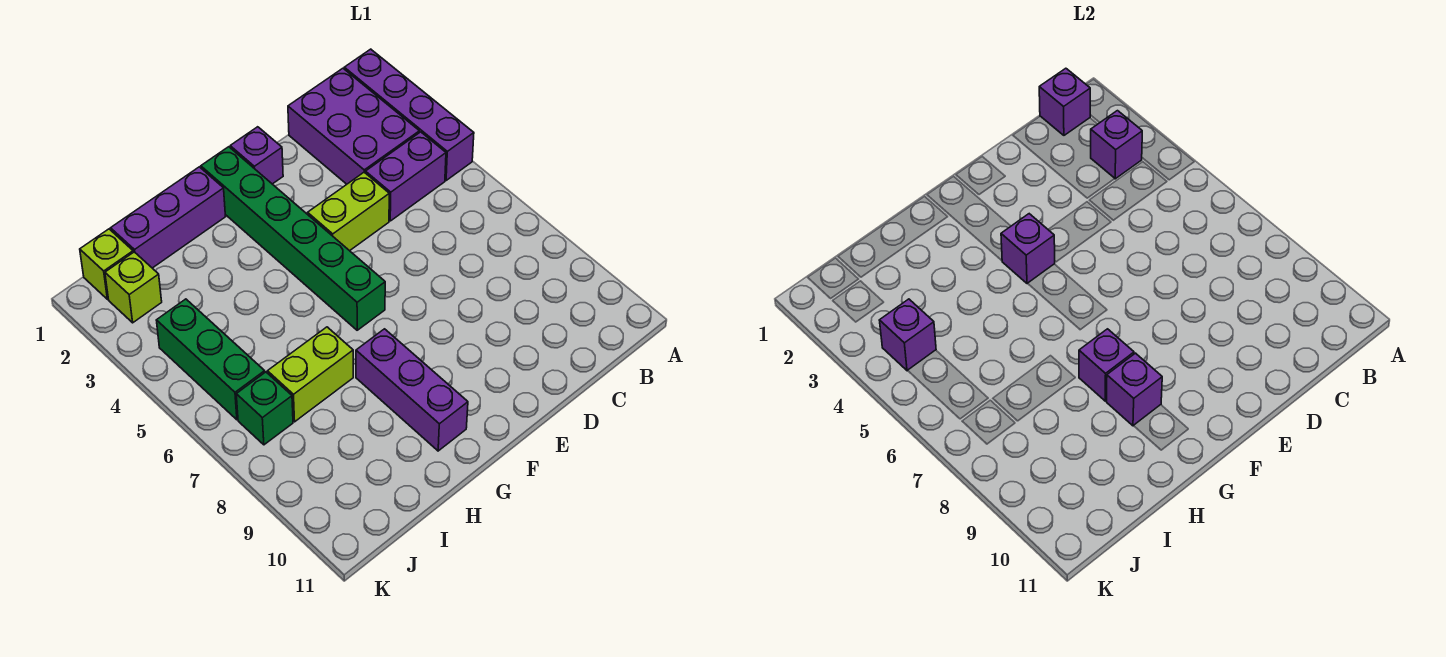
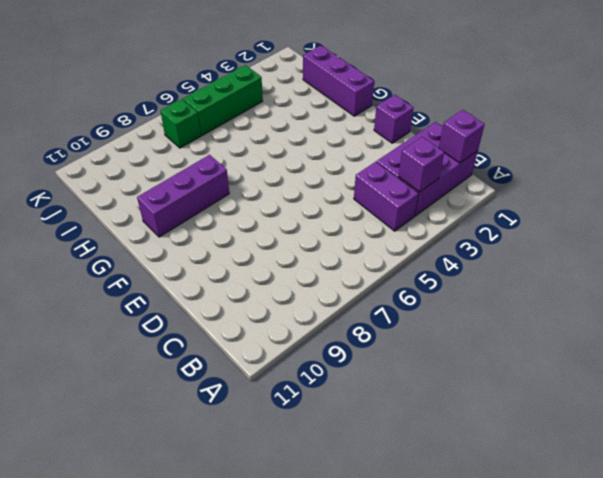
none -> purple brick A1:A4 level 1
none -> lime brick D4:E4 level 1
none -> green brick F1:F6 level 1

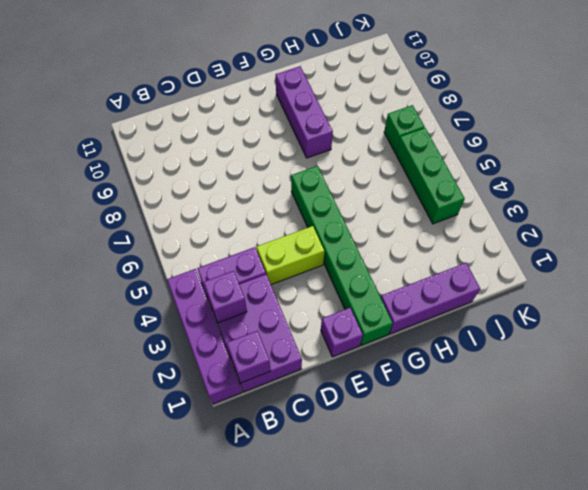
none -> lime brick H7:I7 level 1
none -> lime brick J1 level 1
none -> lime brick J2 level 1

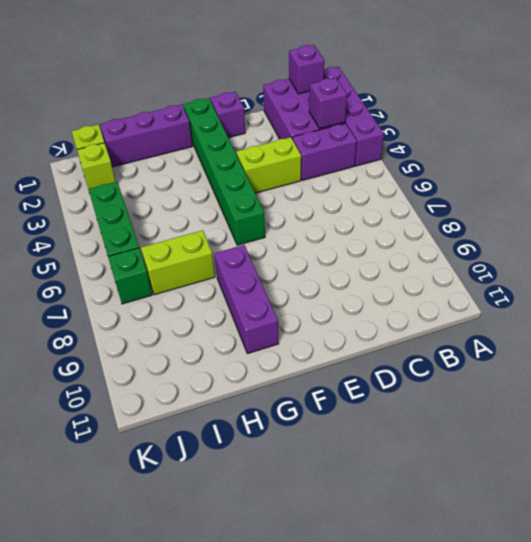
none -> purple brick F4 level 2
none -> purple brick G8 level 2
none -> purple brick G9 level 2

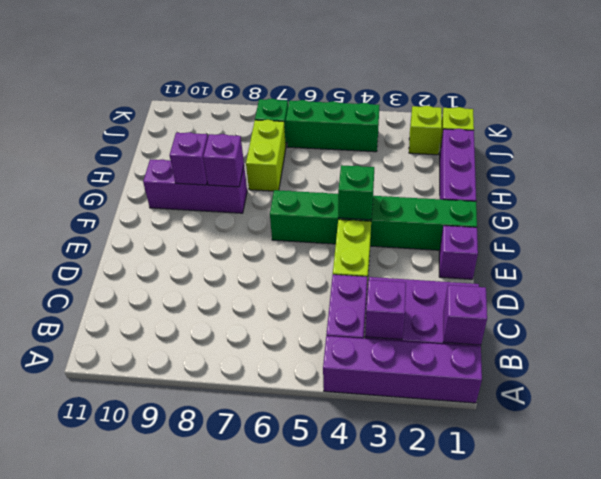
green brick F4 level 2 -> purple brick F4 level 2
none -> purple brick J4 level 2

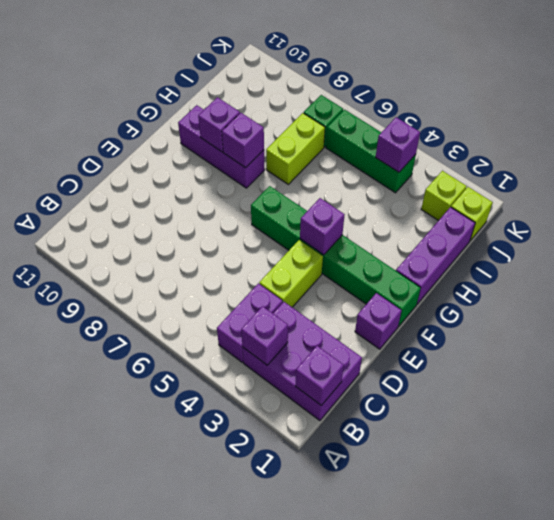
none -> purple brick A1:A4 level 1

